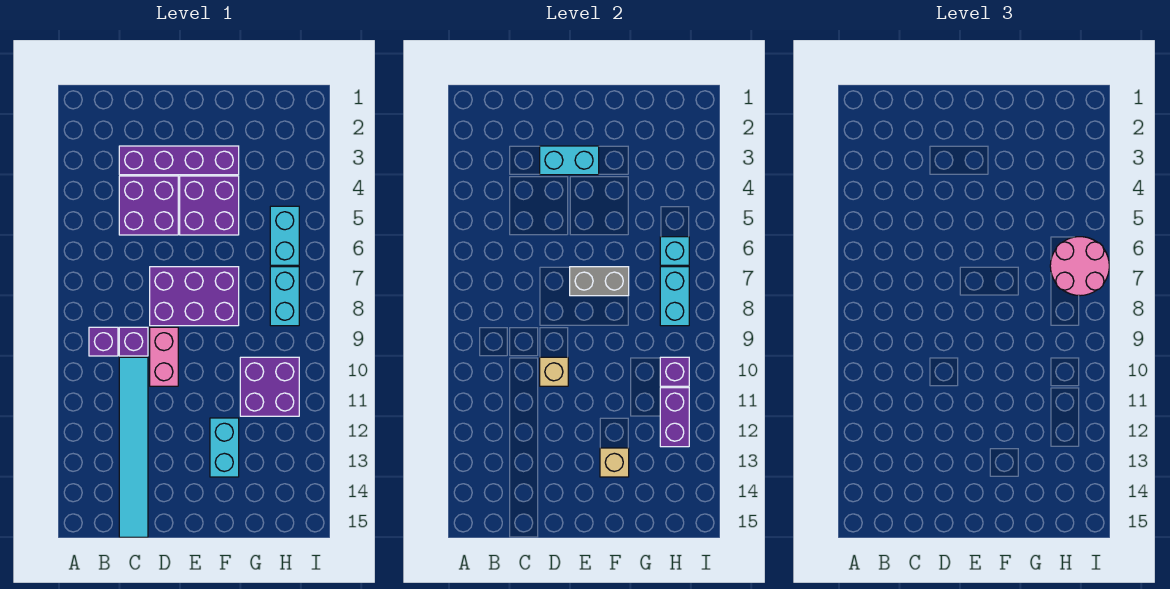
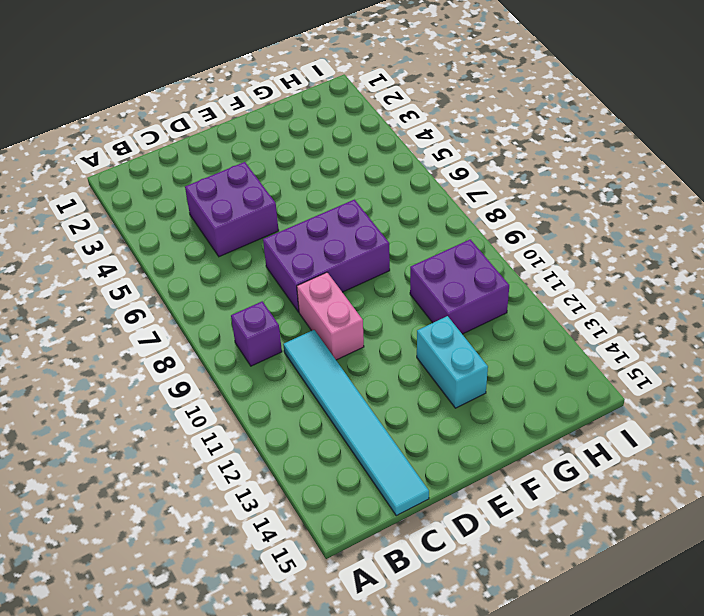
none -> purple brick C3:F3 level 1
none -> purple brick C9 level 1
none -> purple brick E4:F5 level 1

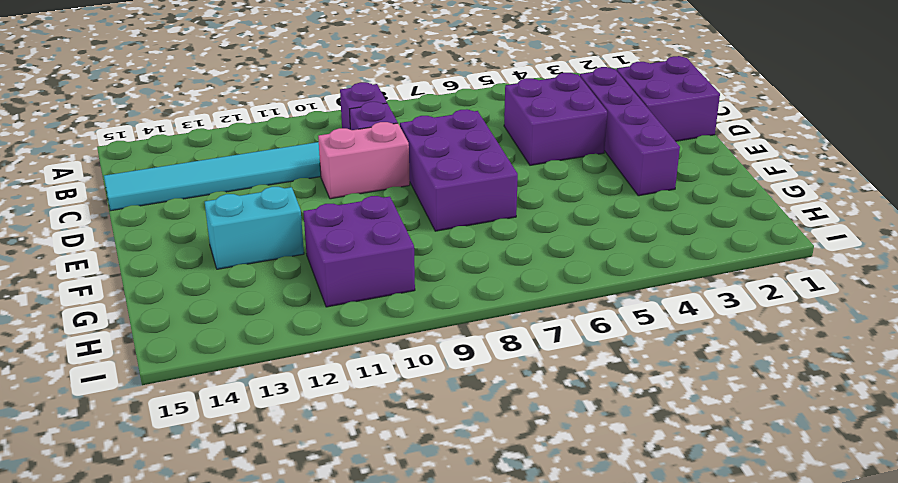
purple brick C1:D2 level 1 -> purple brick E4:F5 level 1
none -> cyan brick H5:H6 level 1
none -> cyan brick H7:H8 level 1
none -> cyan brick D3:E3 level 2

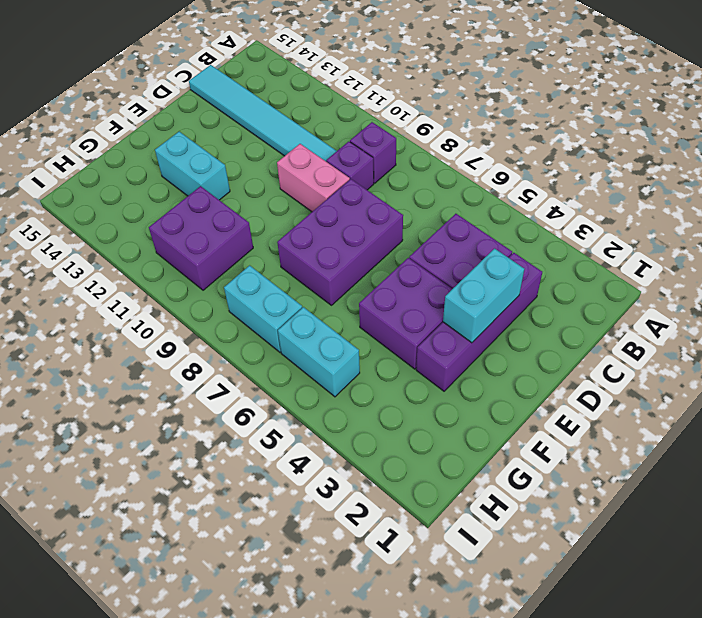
none -> tan brick D10 level 2
none -> grey brick E7:F7 level 2
none -> tan brick F13 level 2

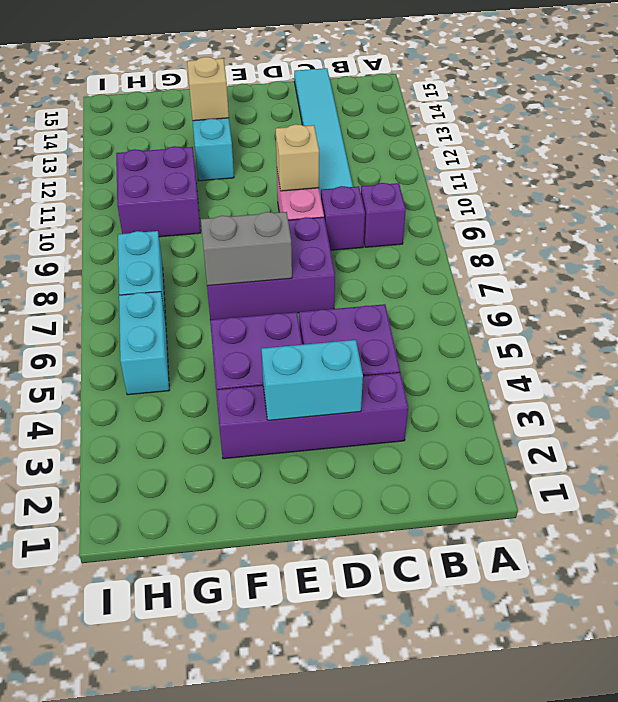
none -> cyan brick H6 level 2
none -> cyan brick H7:H8 level 2
none -> purple brick H10 level 2

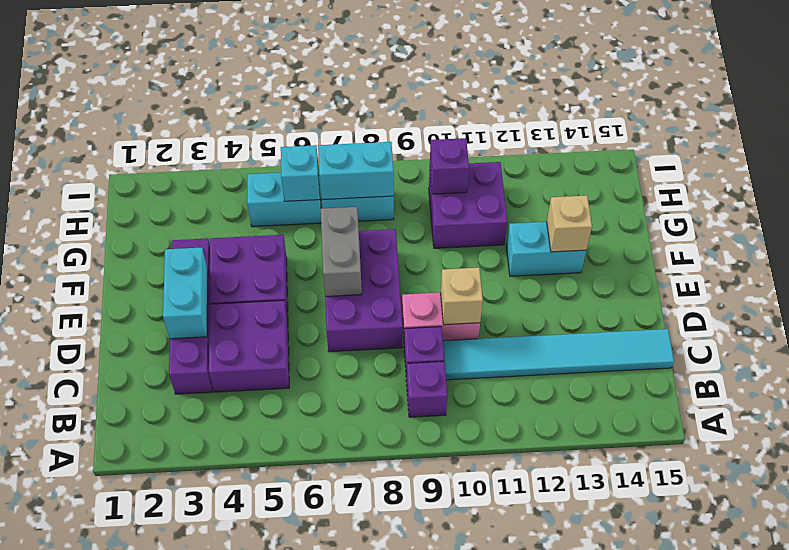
none -> purple brick H11:H12 level 2
none -> pink round brick H6:I7 level 3

